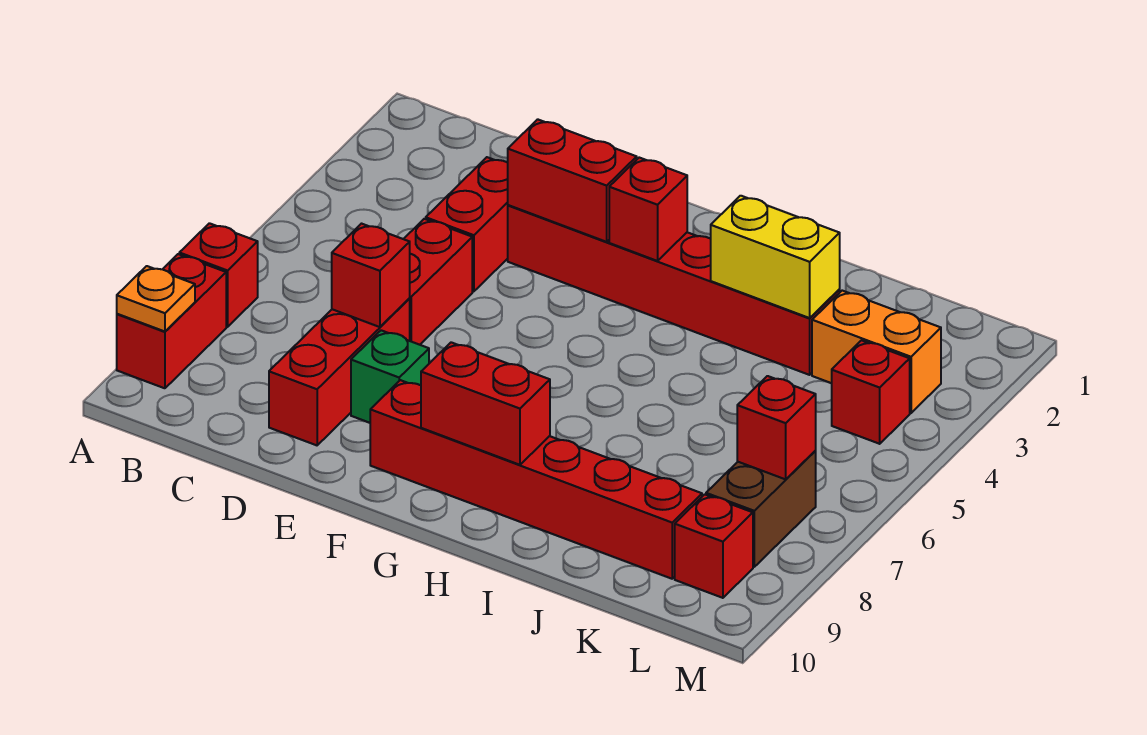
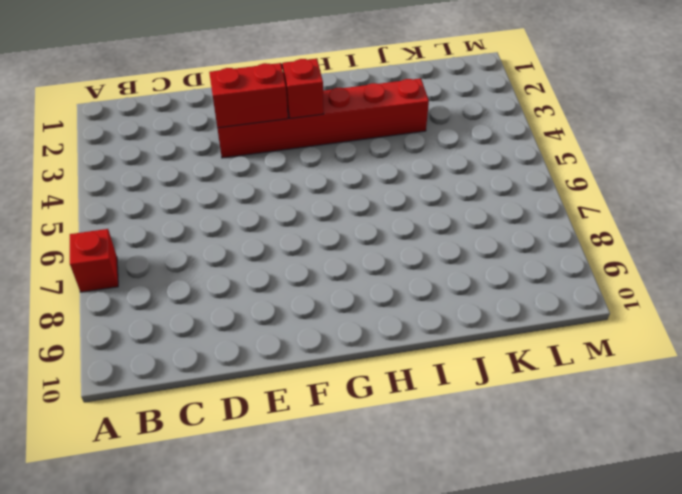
none -> red brick A8:A9 level 1
none -> red brick D3:D4 level 1
none -> red brick D5:D6 level 1

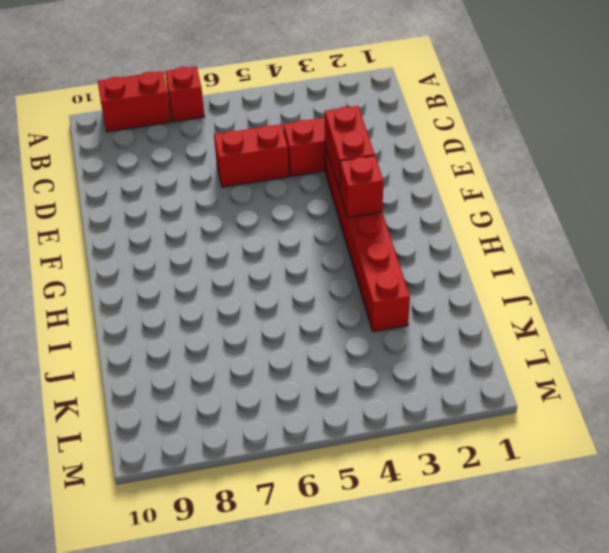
none -> red brick D7:D9 level 1
none -> green brick E8 level 1
none -> red brick F9:K9 level 1

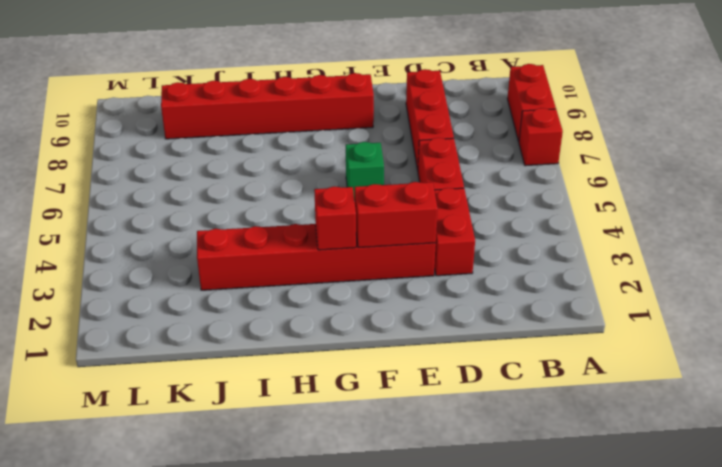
green brick F6 level 1 -> green brick E8 level 1
none -> orange brick K3:L3 level 1
none -> red brick L4 level 1
none -> brown brick L7:L8 level 1

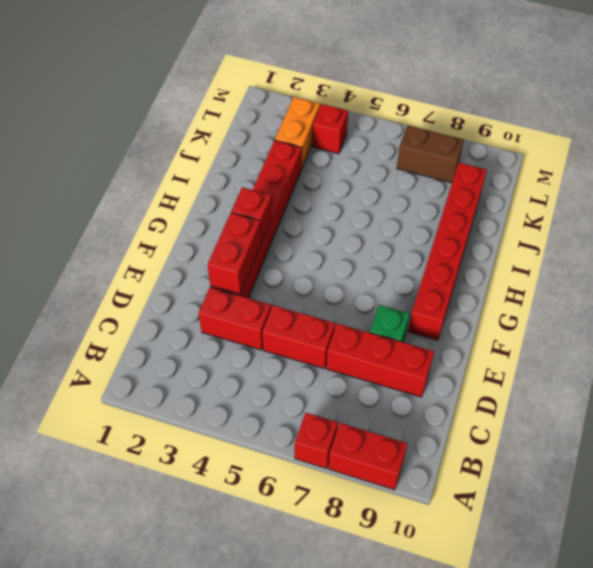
none -> red brick L9 level 1
none -> orange plate A9 level 2
none -> red brick D7 level 2

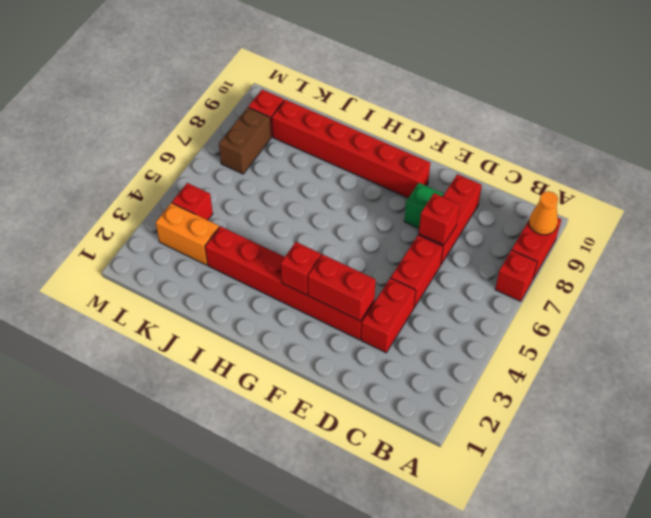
orange cone A9 level 2 -> orange plate A9 level 2
none -> red brick G9:H9 level 2
none -> yellow brick I3:J3 level 2
none -> red brick L7 level 2

